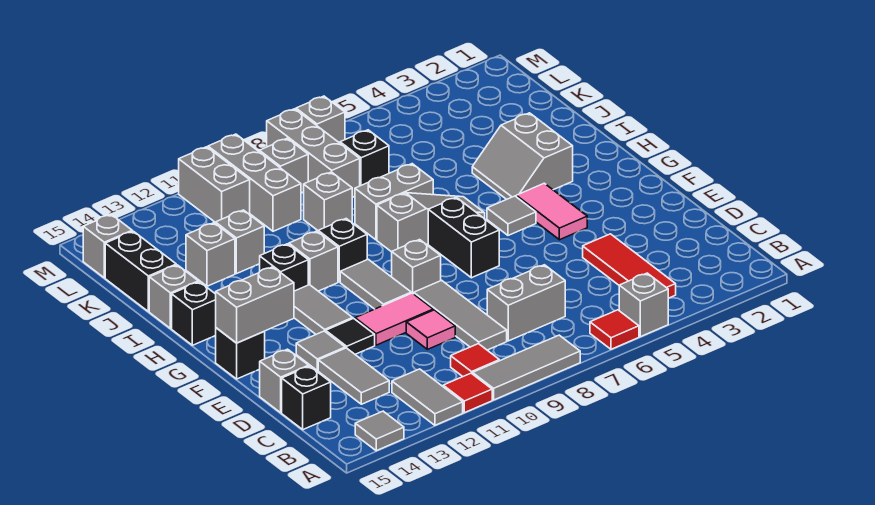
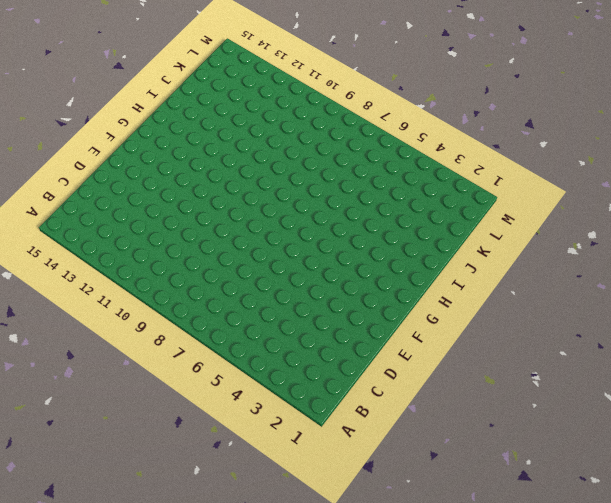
none -> grey brick A5 level 1
none -> red tile A6 level 1
none -> grey tile A8:A10 level 1
none -> red tile A11 level 1

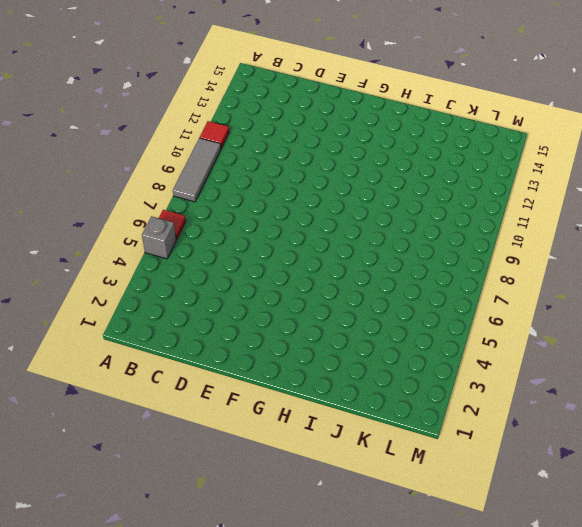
none -> grey tile A12:B12 level 1
none -> grey tile A14 level 1
none -> red tile B4:D4 level 1
none -> red tile B10 level 1

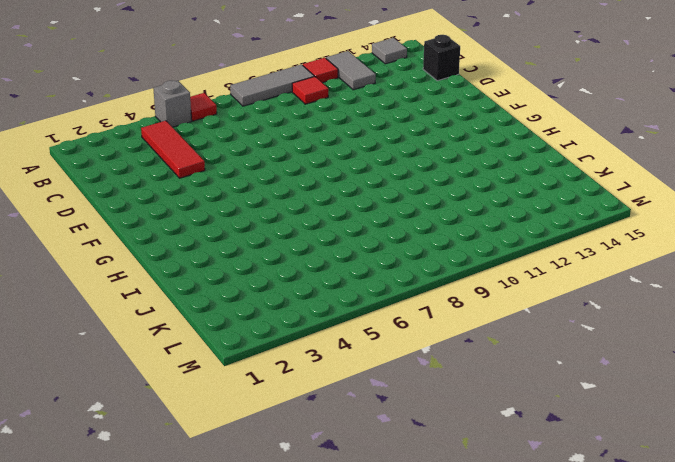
none -> grey brick C7:C8 level 1
none -> grey tile C9:E9 level 1
none -> grey tile C13:D13 level 1
none -> pink tile D10 level 1

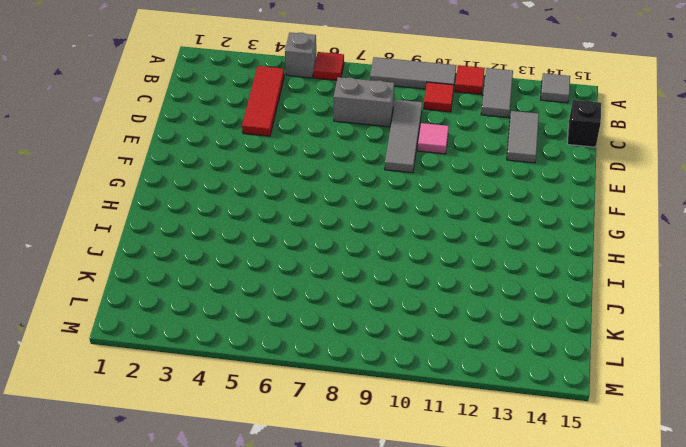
none -> grey brick D15 level 1
none -> pink tile E10:E11 level 1
none -> black tile E12 level 1
none -> grey tile E13 level 1

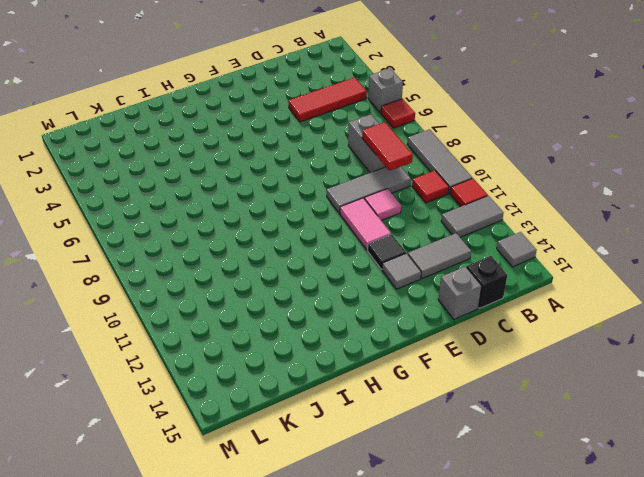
red tile C8:C9 level 2 -> none
none -> pink tile F4:G4 level 1
none -> black brick F7:G7 level 1
none -> grey brick F9 level 1
none -> grey tile F10:G10 level 1

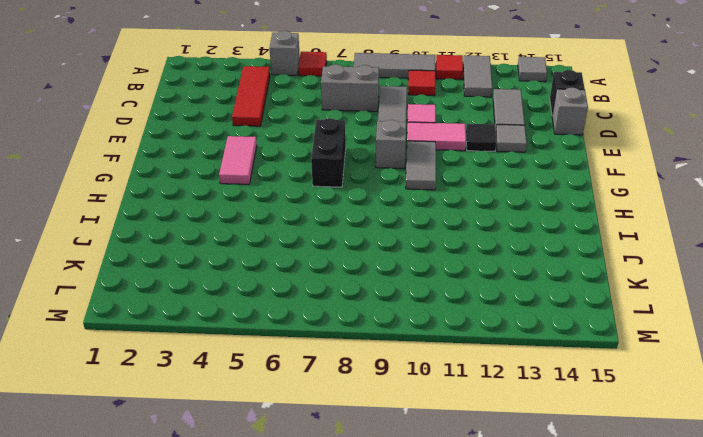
none -> grey tile F12:G12 level 1
none -> black brick F15 level 1
none -> grey tile G5 level 1
none -> grey slope H3:I4 level 1 top 3

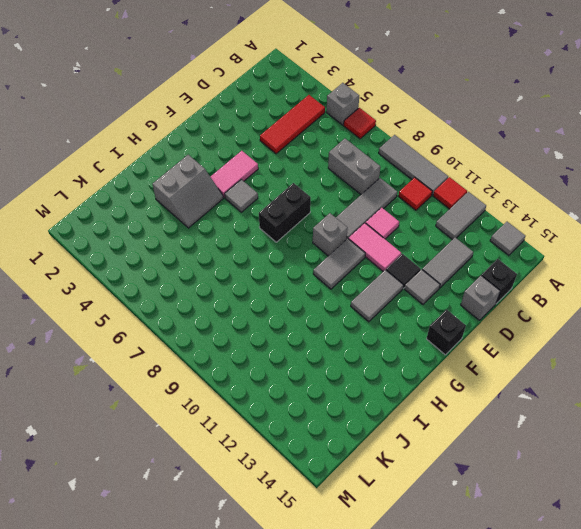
none -> grey slope H6:H8 level 1 top 8
none -> black brick H10 level 1
none -> grey brick H11 level 1
none -> black brick H12 level 1

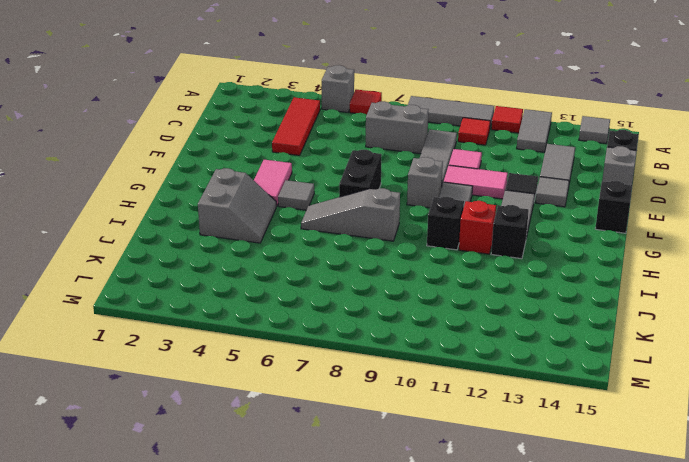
red brick H11 level 1 -> grey brick H11 level 1
none -> black brick H15 level 1
none -> grey brick I7:I8 level 1
none -> grey brick I15 level 1
none -> grey brick J9 level 1

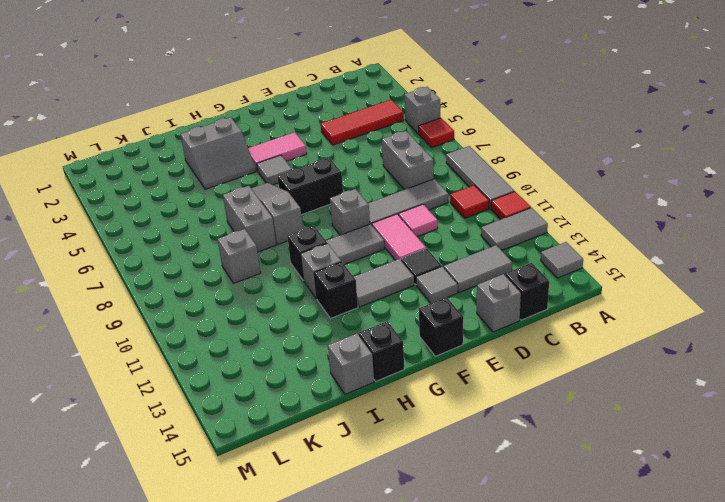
none -> grey brick J12 level 1
none -> grey brick J13 level 1
none -> black brick J15:K15 level 1
none -> black brick K7 level 1

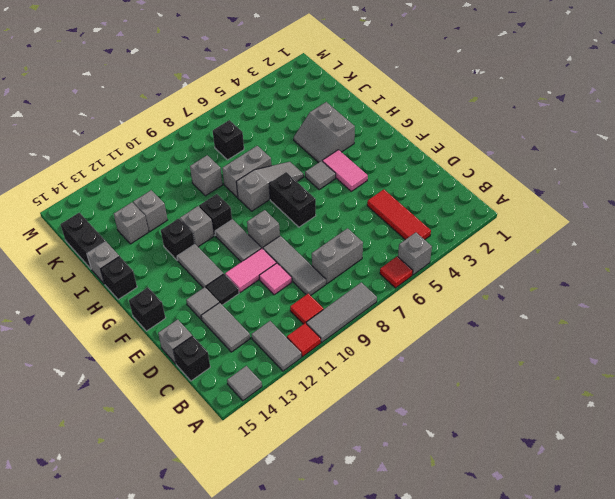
none -> grey brick K8:M8 level 1
none -> grey brick K10:M10 level 1
none -> grey brick L9 level 1
none -> grey brick L11:M11 level 1

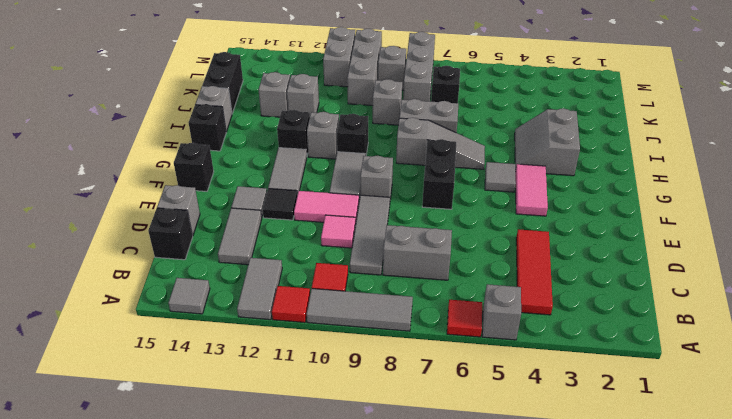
none -> grey brick L15 level 1
none -> grey brick M7 level 1
none -> grey brick F14:F15 level 2

